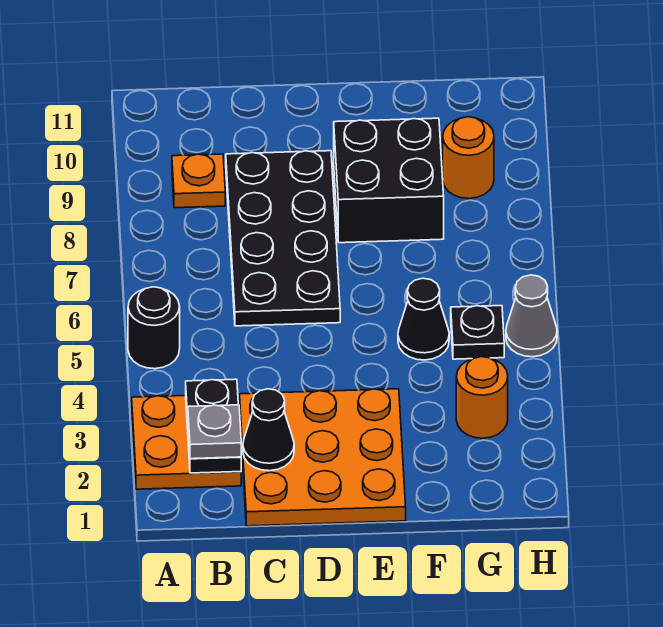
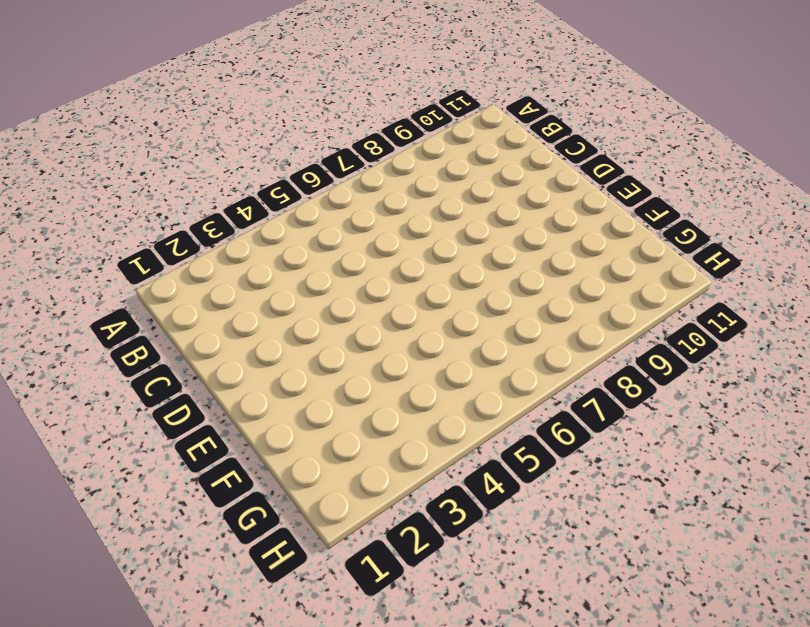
none -> orange plate A2:B3 level 1
none -> black round brick A5 level 1
none -> orange plate B9 level 1

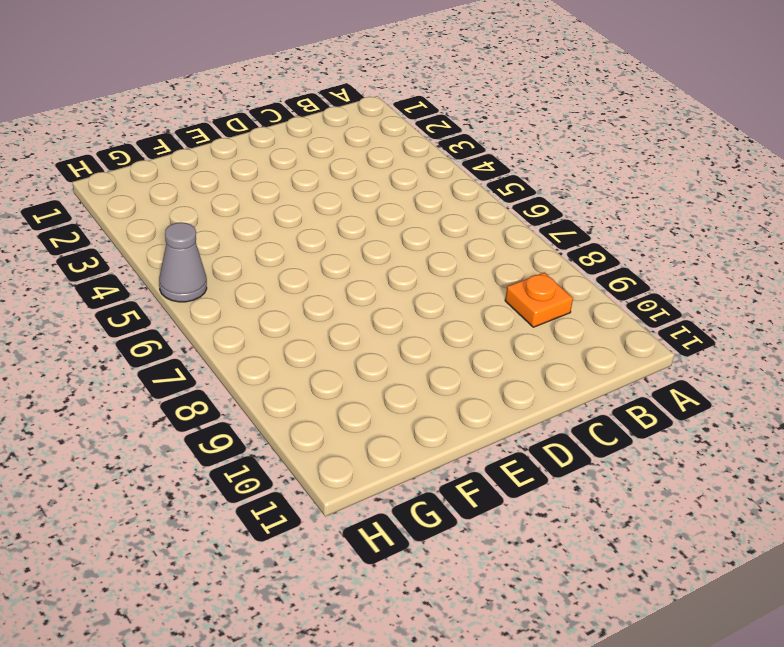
none -> orange plate A2:B3 level 1
none -> black round brick A5 level 1
none -> orange plate C1:E3 level 1

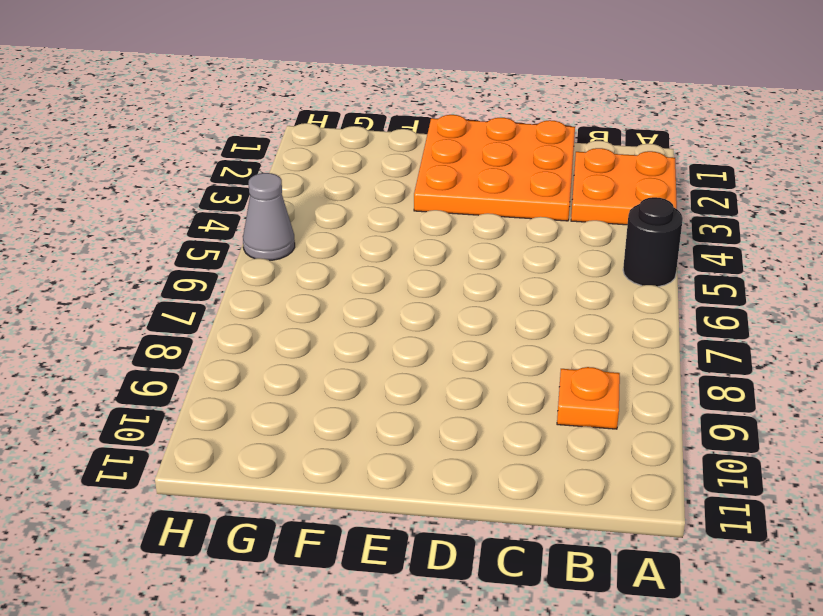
none -> black plate C6:D9 level 1
none -> black brick E8:F9 level 1
none -> black cone F5 level 1

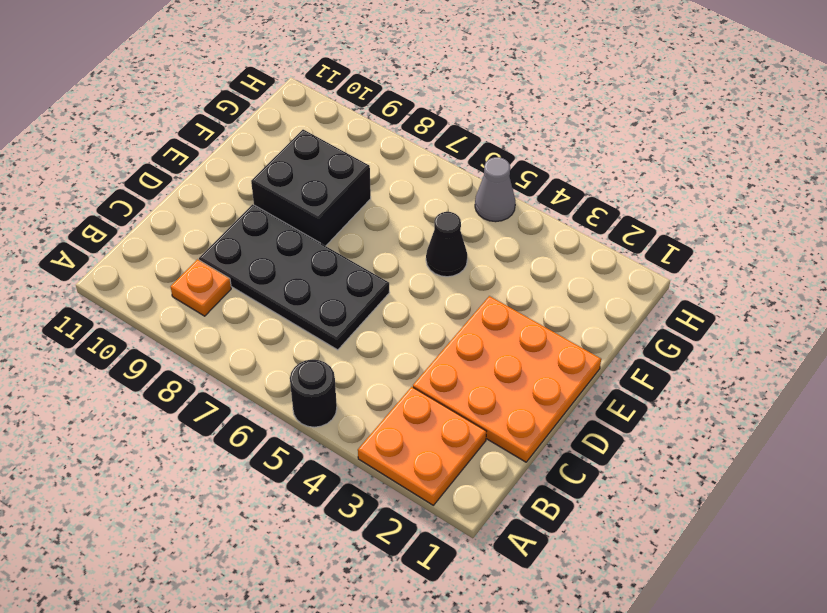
none -> orange round brick G3 level 1
none -> black plate G5 level 1
none -> orange round brick G9 level 1

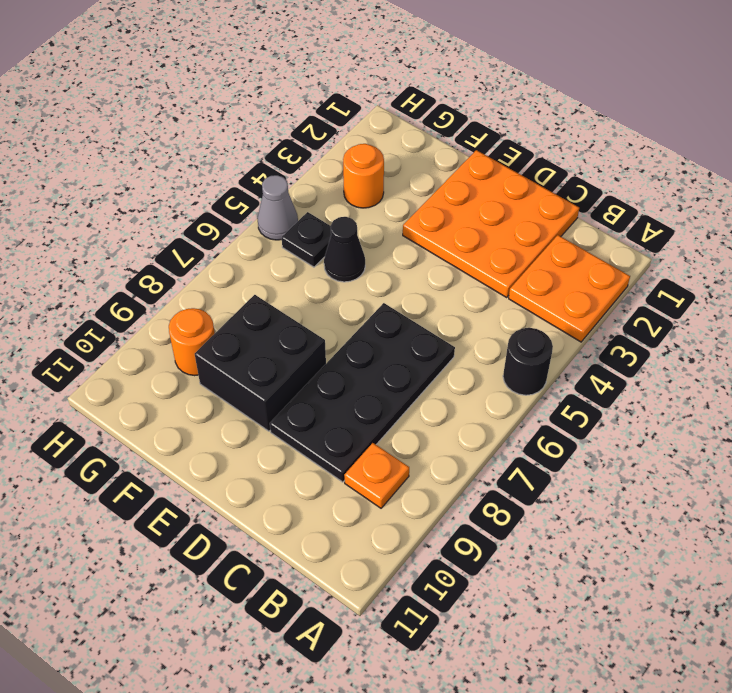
none -> black plate B2:B3 level 2
none -> black cone C2 level 2
none -> grey plate B2 level 3

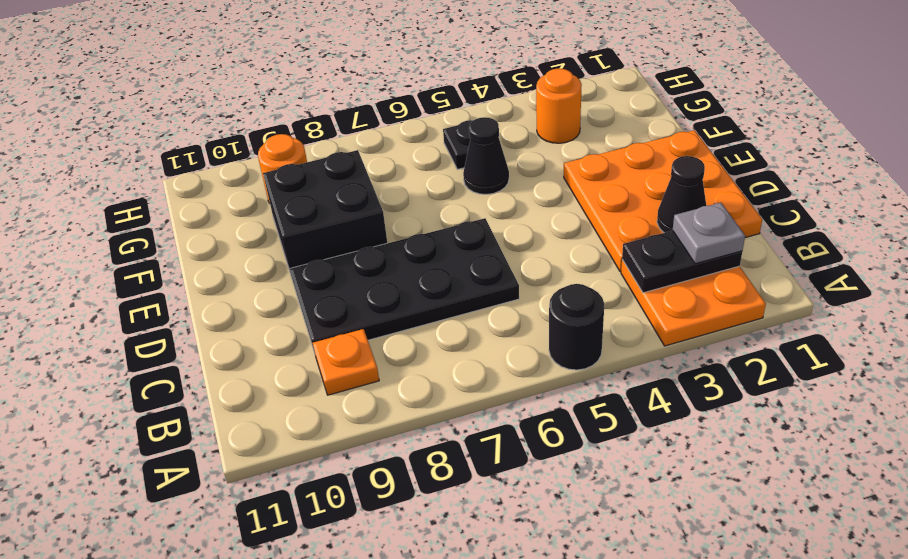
none -> grey cone H5 level 1

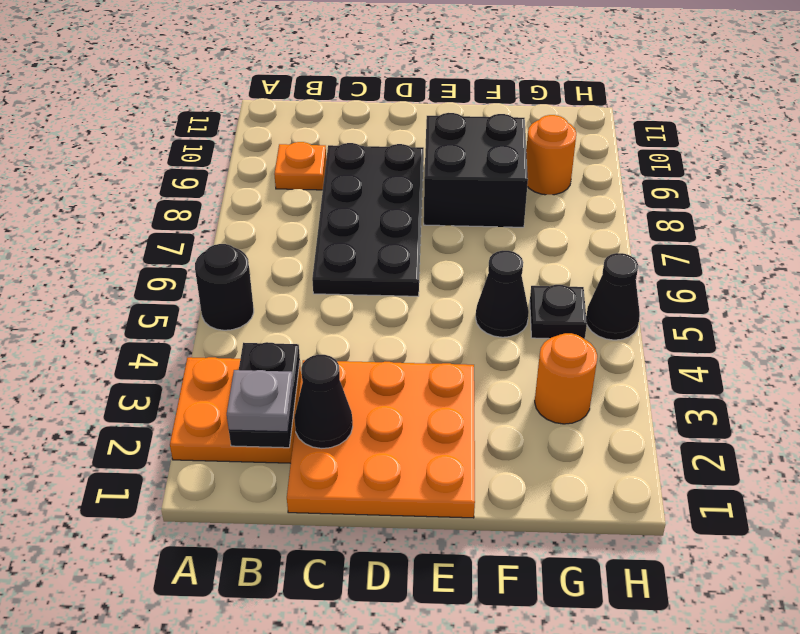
black cone H5 level 1 -> grey cone H5 level 1

